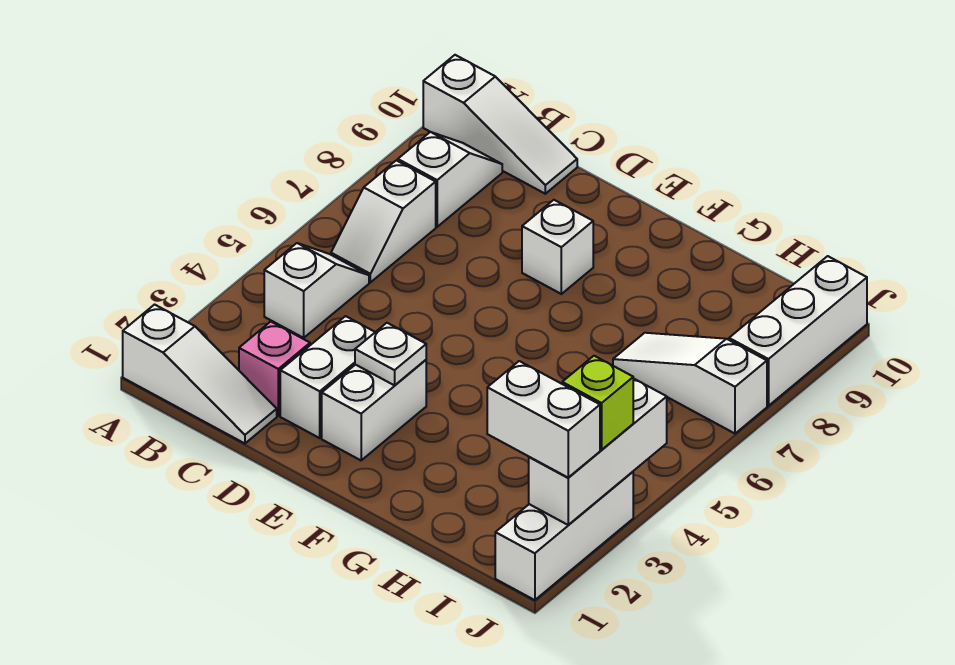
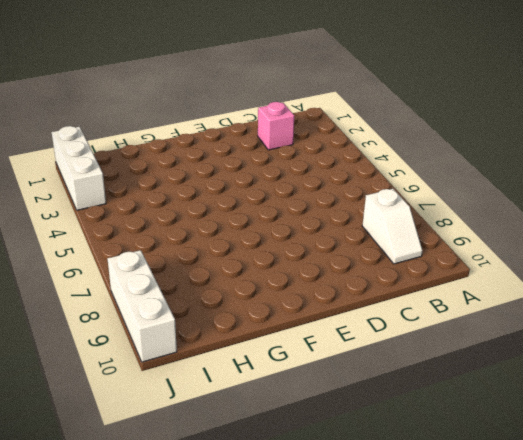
none -> white slope A1:C1 level 1 top A
none -> white slope A10:C10 level 1 top A
none -> white slope B4:B5 level 1 top 4

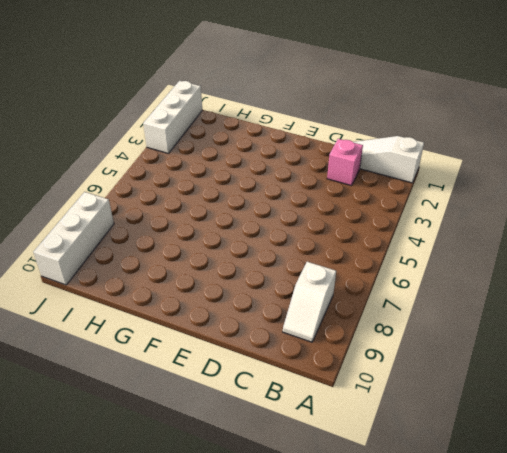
none -> white slope A10:C10 level 1 top A
none -> white slope B4:B5 level 1 top 4
none -> white slope B6:B7 level 1 top 7

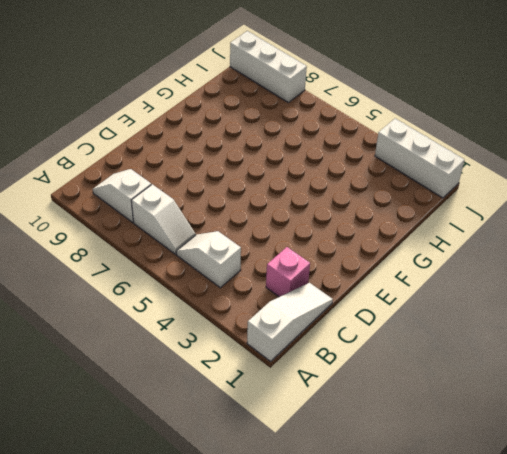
none -> white slope A10:C10 level 1 top A
none -> white brick D2:D3 level 1
none -> white brick E2:E3 level 1

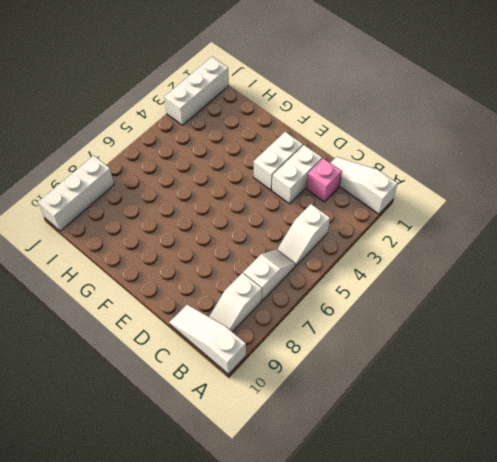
none -> white brick E8 level 1
none -> white slope H7:J7 level 1 top J
none -> white plate E3 level 2

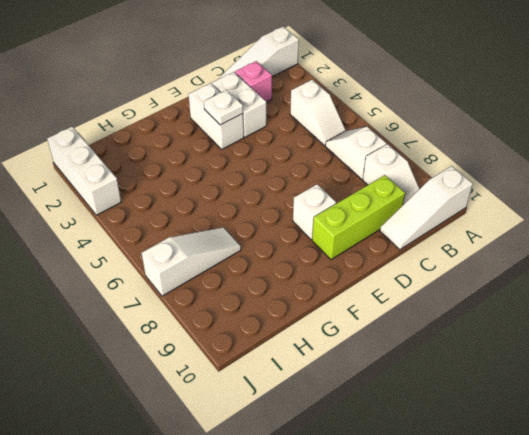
lime brick C9:E9 level 1 -> none
none -> white brick J8:J10 level 1
none -> white brick J2:J4 level 2
none -> white brick I2:J2 level 3

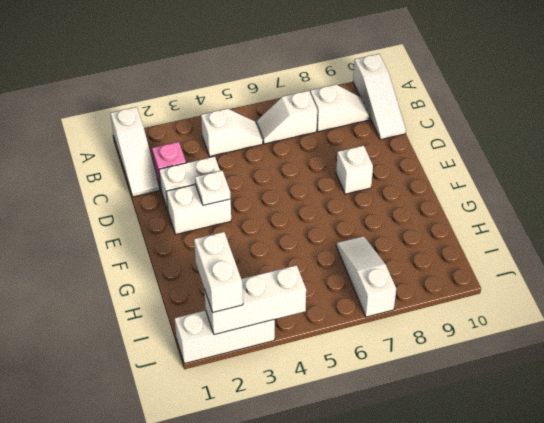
none -> white brick J8:J10 level 1
none -> lime brick J3 level 3

